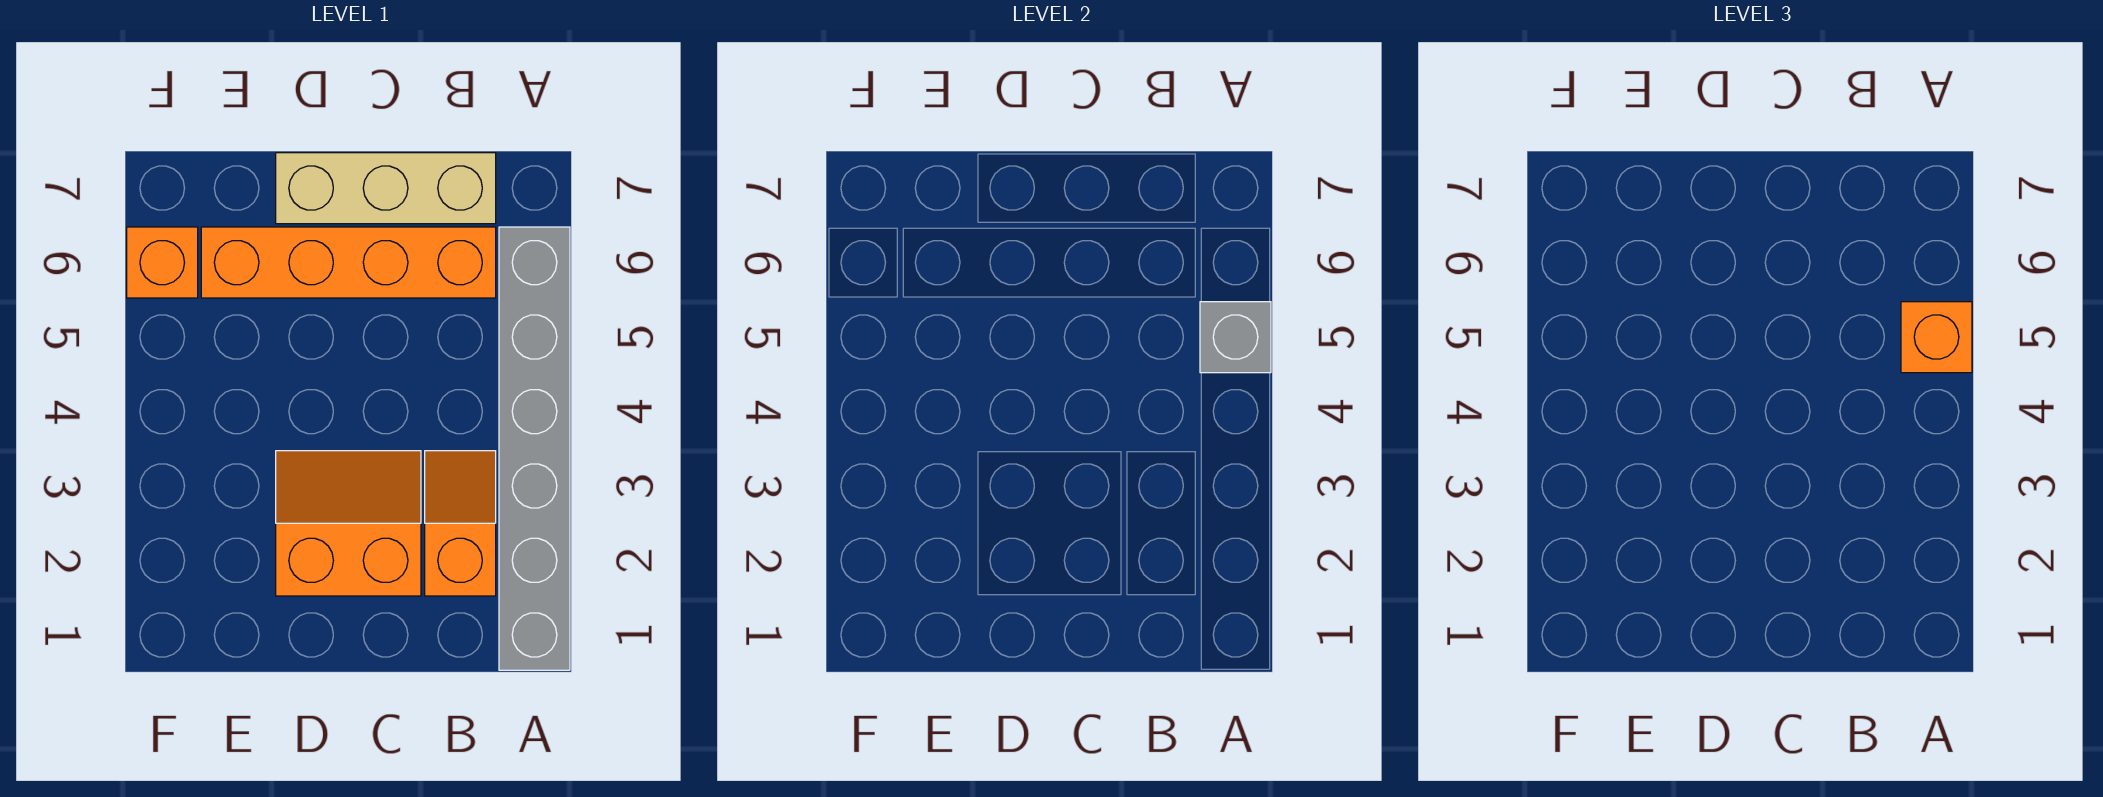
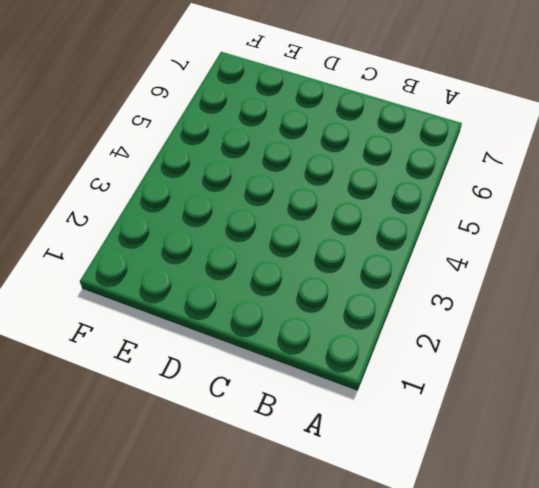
none -> grey brick A1:A6 level 1
none -> orange slope B2:B3 level 1 top 2

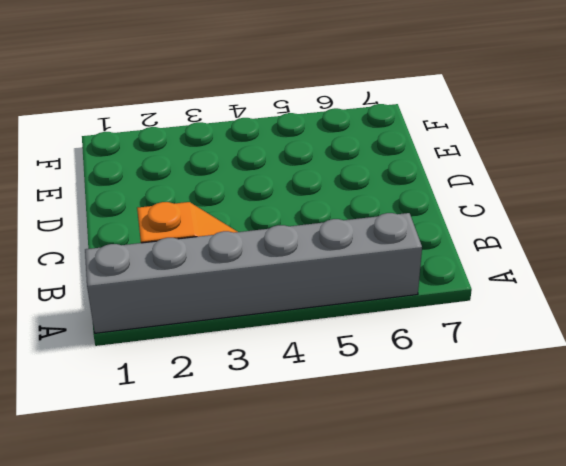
none -> orange brick B6:E6 level 1
none -> tan brick B7:D7 level 1

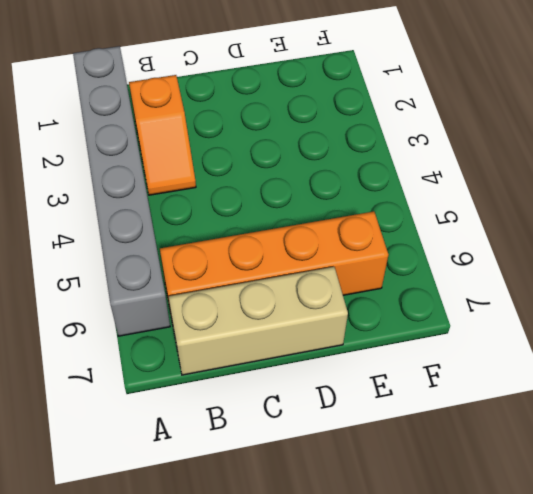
none -> orange slope C2:D3 level 1 top 2
none -> orange brick F6 level 1

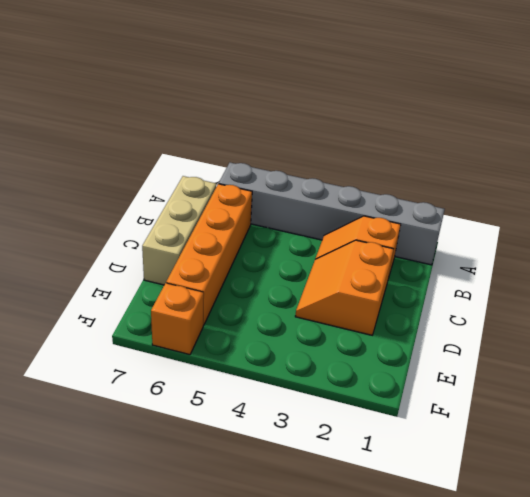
none -> grey brick A5 level 2
none -> orange brick A5 level 3

